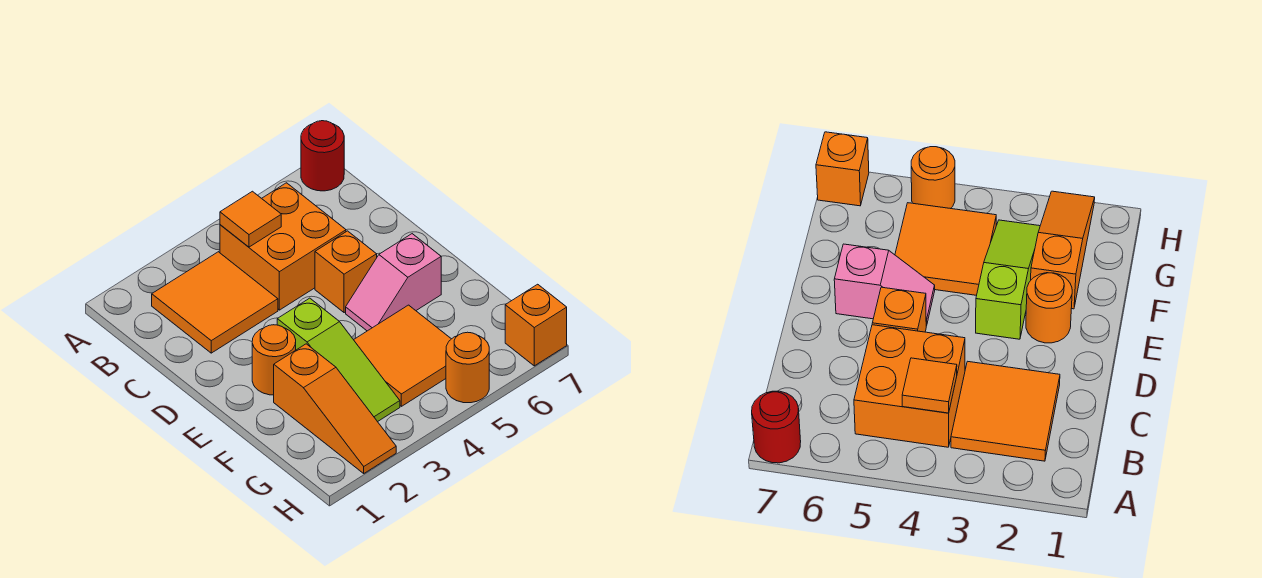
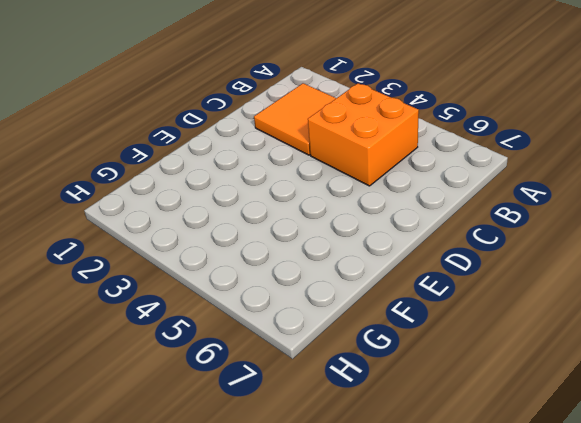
none -> red round brick A7 level 1
none -> orange brick D5 level 1
none -> orange round brick E2 level 1

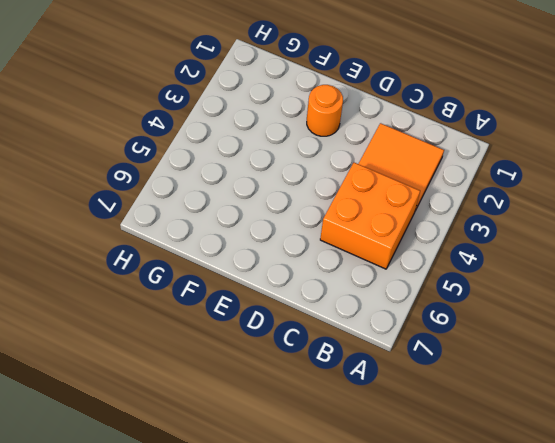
none -> red round brick A7 level 1
none -> orange brick D5 level 1
none -> lime slope E3:G3 level 1 top E

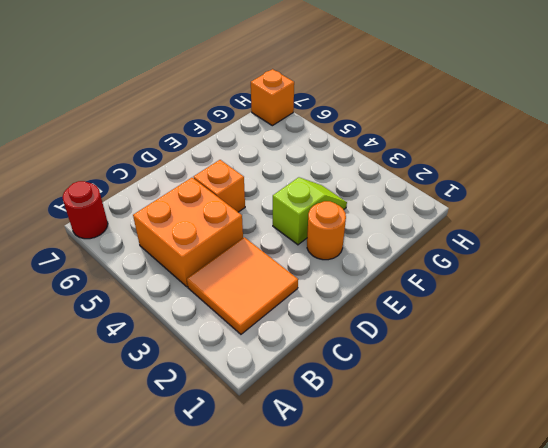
lime slope E3:F3 level 1 top E -> lime slope E3:G3 level 1 top E
none -> pink slope E5:E6 level 1 top 6
none -> orange slope F2:H2 level 1 top F
none -> orange tile F4:G5 level 1

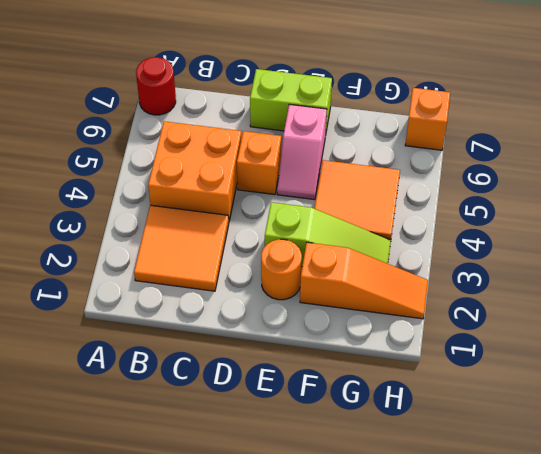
lime brick D7:E7 level 1 -> none
none -> orange round brick H5 level 1
none -> orange tile B4 level 2

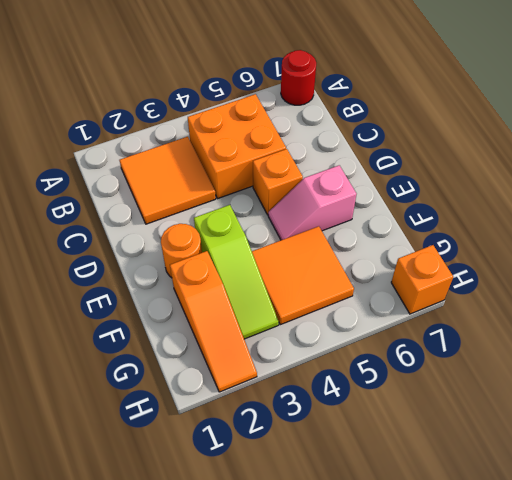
none -> orange round brick H5 level 1
none -> orange tile B4 level 2

